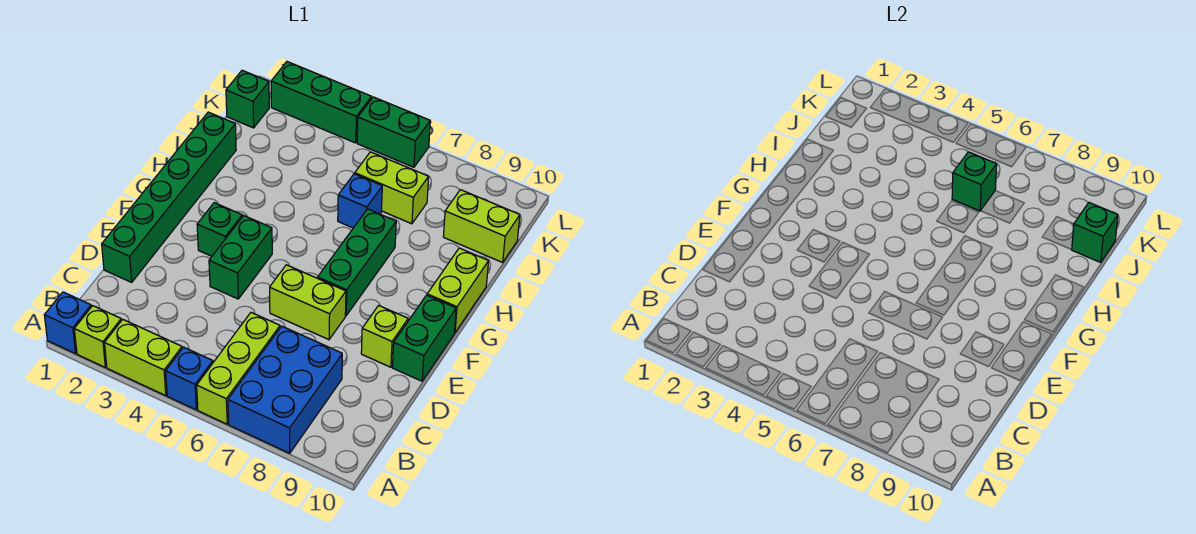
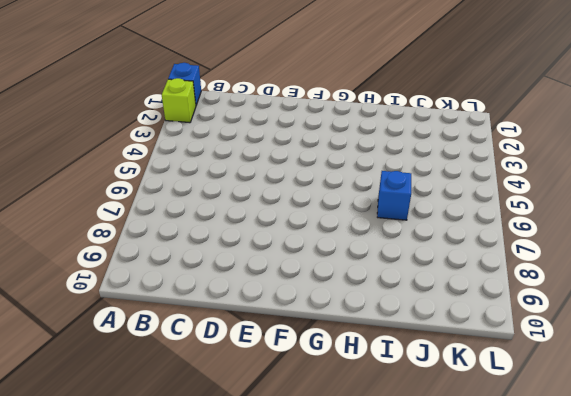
none -> lime brick A3:A4 level 1
none -> blue brick A5 level 1
none -> lime brick A6:C6 level 1

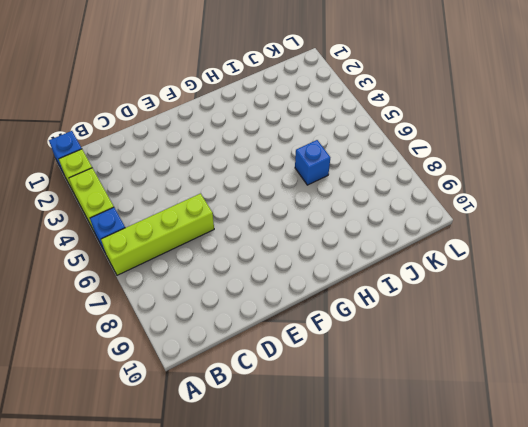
lime brick A6:D6 level 1 -> lime brick A6:C6 level 1
none -> blue brick A7:C8 level 1
none -> green brick D1:I1 level 1
none -> green brick E4:F4 level 1

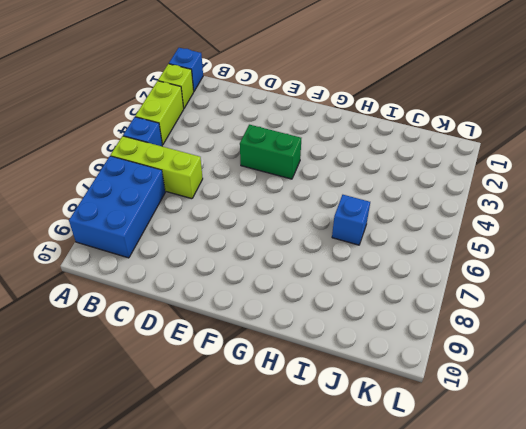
blue brick A7:B9 level 1 -> blue brick A7:C8 level 1
none -> green brick D1:I1 level 1
none -> lime brick E6:E7 level 1
none -> lime brick E9 level 1

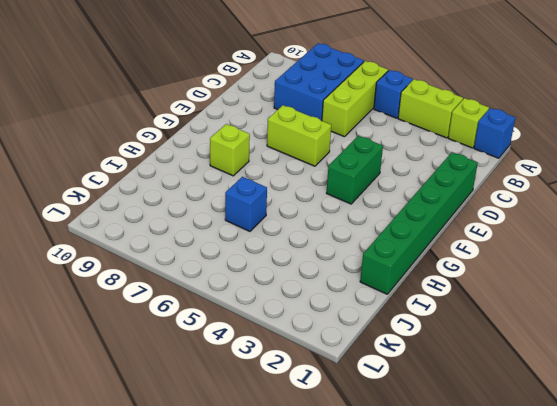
lime brick G8 level 1 -> lime brick E9 level 1
none -> green brick E10:F10 level 1
none -> green brick F3 level 1
none -> green brick F7:H7 level 1

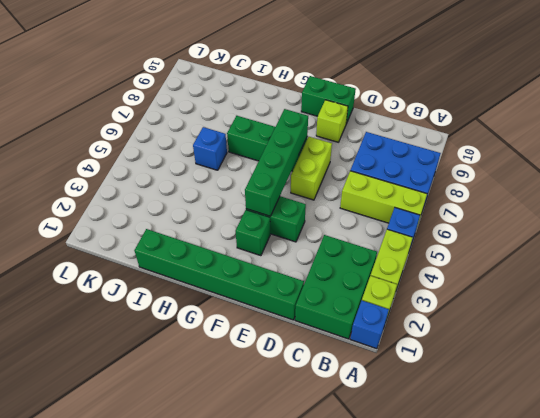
green brick B1:C3 level 1 -> none
green brick F4:F7 level 2 -> none
none -> lime brick G10:H10 level 1
none -> lime brick J6:J7 level 1
none -> lime brick J9:J10 level 1

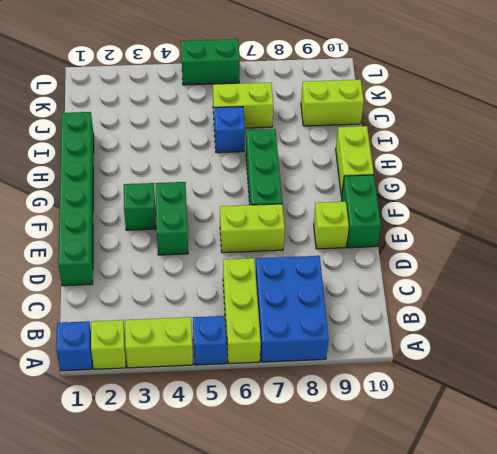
none -> green brick K1 level 1
none -> green brick L2:L4 level 1
none -> green brick J6 level 2

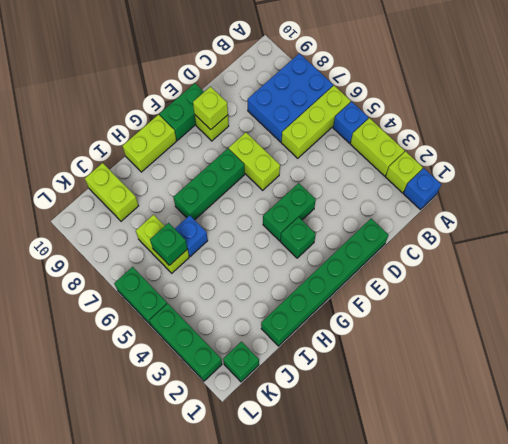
lime brick E9 level 2 -> none
none -> green brick J10 level 2

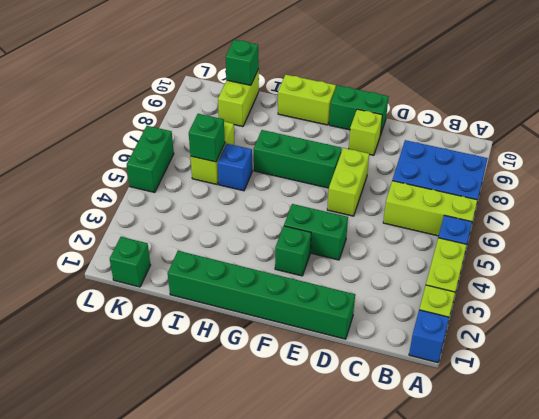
none -> green brick L2:L4 level 1

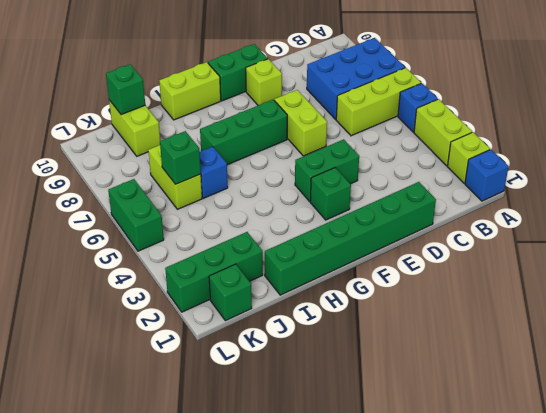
green brick J2:L2 level 1 -> green brick L2:L4 level 1

